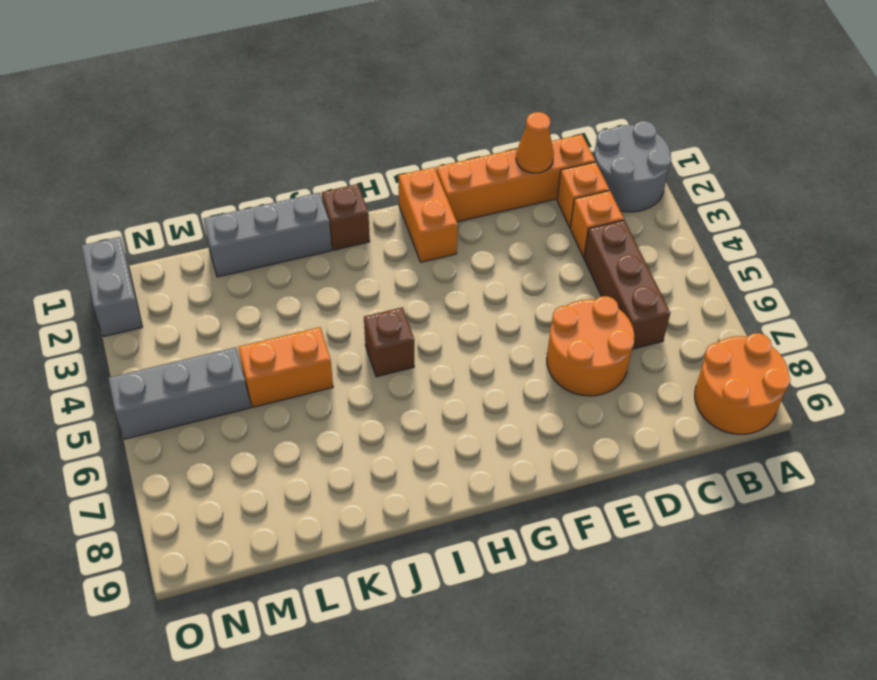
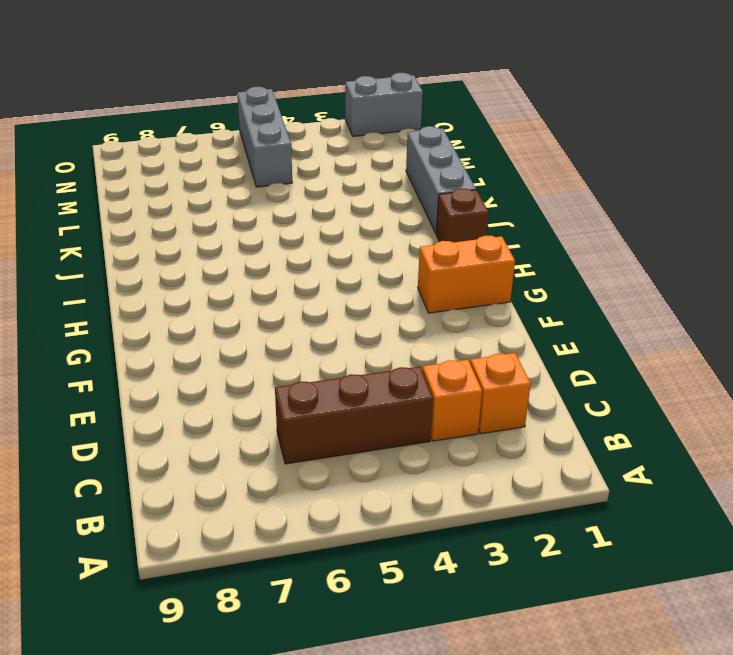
none -> grey round brick A1:B2 level 1
none -> orange round brick A8:B9 level 1
none -> orange brick C1:F1 level 1

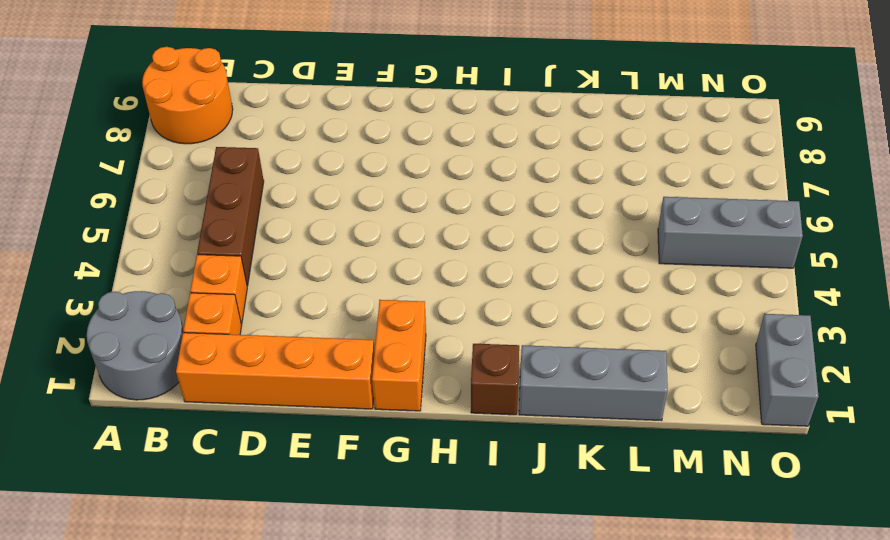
none -> orange round brick D6:E7 level 1
none -> brown brick I5 level 1
none -> orange brick K5:L5 level 1

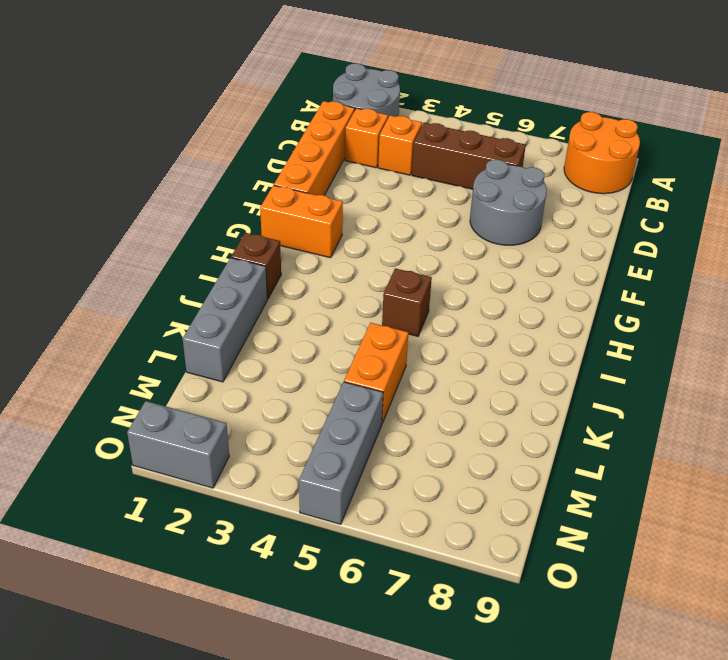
grey round brick D6:E7 level 1 -> orange round brick D6:E7 level 1
none -> orange cone D1 level 2

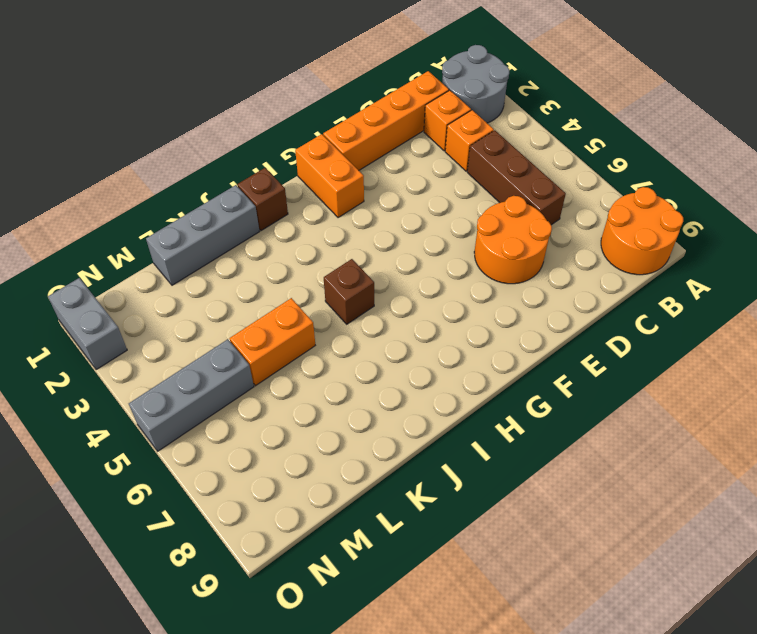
none -> orange cone D1 level 2

